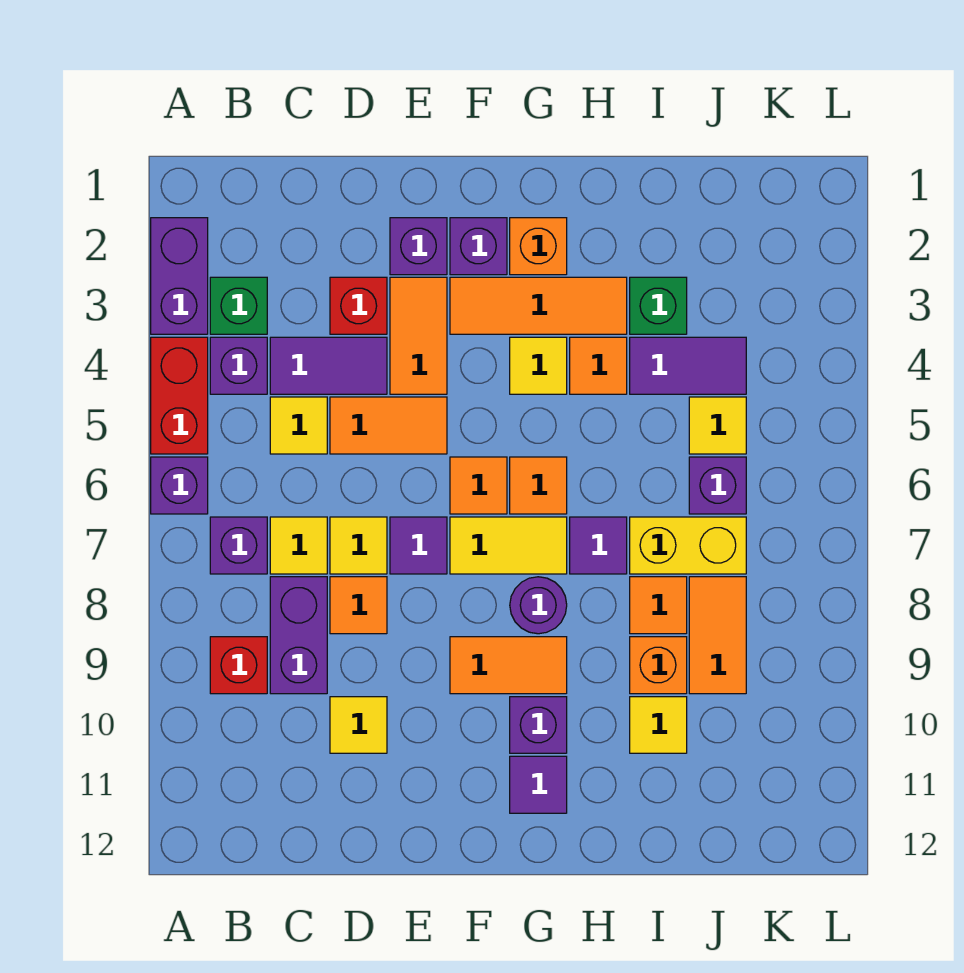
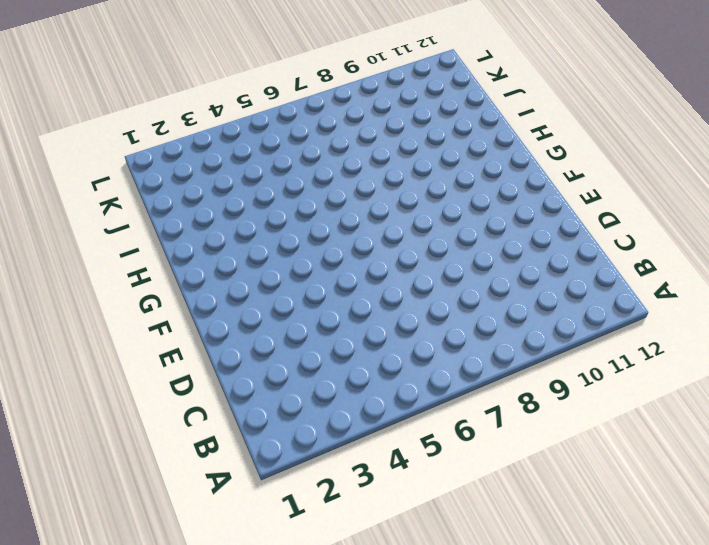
none -> purple brick A2:A3 level 1
none -> red brick A4:A5 level 1
none -> purple brick A6 level 1
none -> green brick B3 level 1

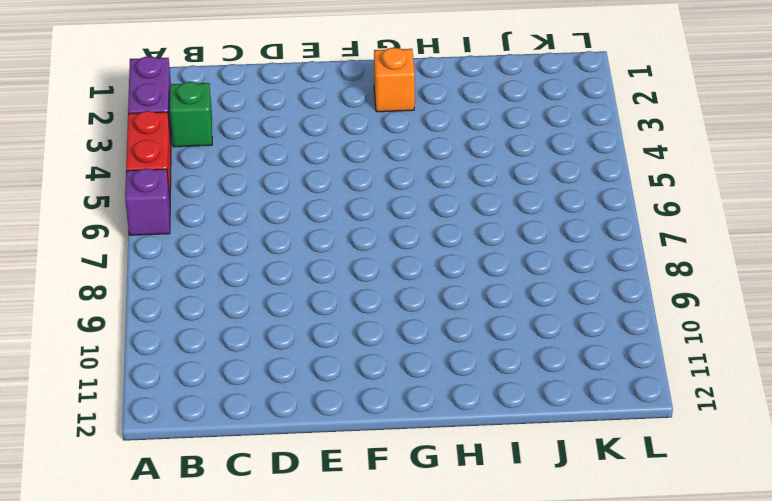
none -> purple brick B4 level 1
none -> purple brick B7 level 1
none -> red brick B9 level 1
none -> purple tile C4:D4 level 1

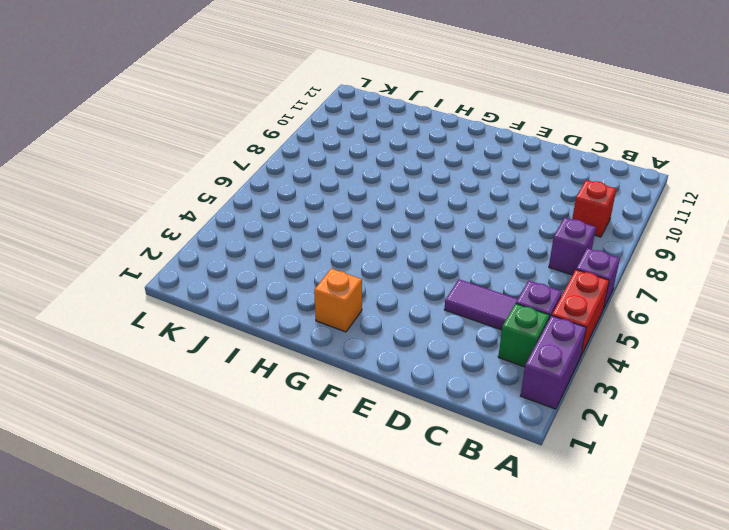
none -> yellow tile C5 level 1
none -> yellow tile C7 level 1
none -> purple brick C8:C9 level 1
none -> red brick D3 level 1

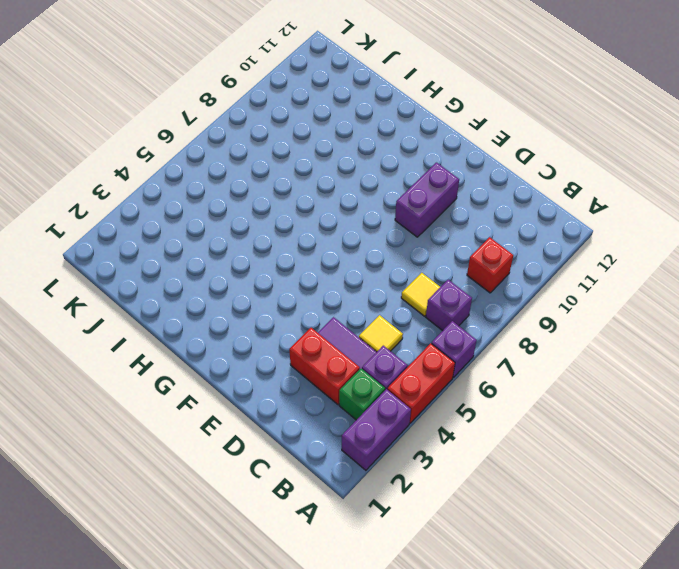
red brick C3:D3 level 1 -> red brick D3 level 1
purple brick E9:E10 level 1 -> purple brick C8:C9 level 1
none -> orange tile D5:E5 level 1
none -> yellow tile D7 level 1
none -> orange tile D8 level 1
none -> yellow tile D10 level 1

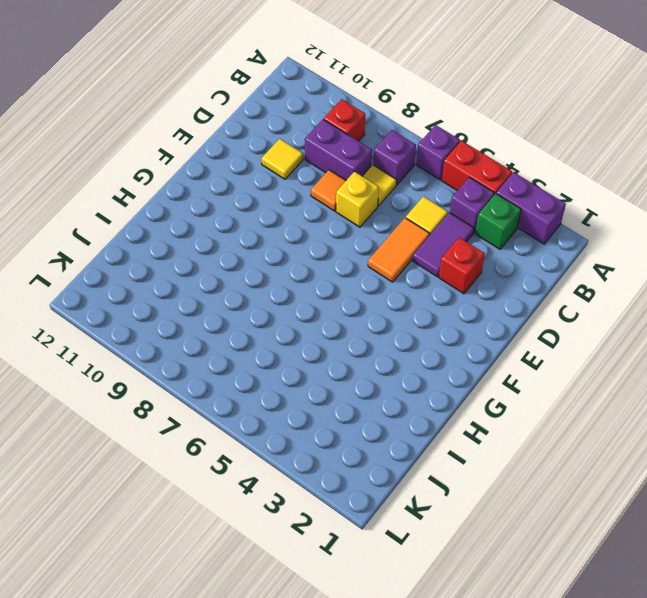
yellow brick D7 level 1 -> yellow tile D7 level 1
none -> purple brick E2 level 1
none -> orange tile E3:E4 level 1
none -> purple tile E7 level 1
none -> purple brick F2 level 1

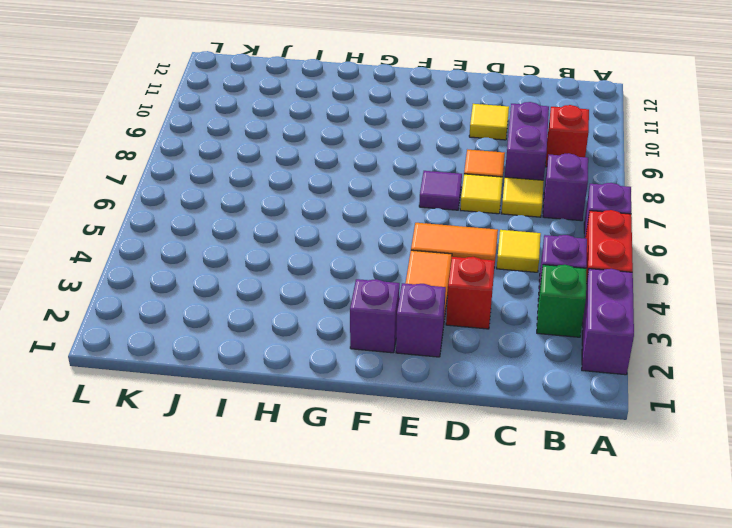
none -> purple tile C4:D4 level 1
none -> orange tile F3:H3 level 1
none -> orange tile F6 level 1
none -> yellow tile F7:G7 level 1

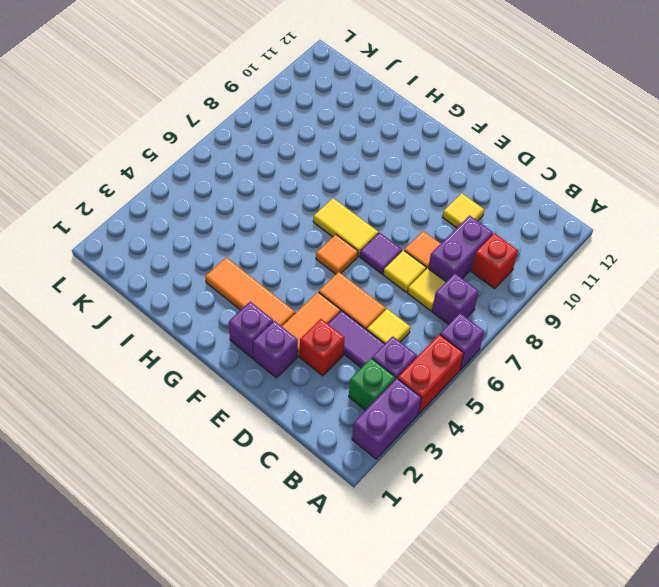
none -> orange tile F9:G9 level 1
none -> orange brick G2 level 1
none -> yellow tile G4 level 1
none -> orange tile G6 level 1

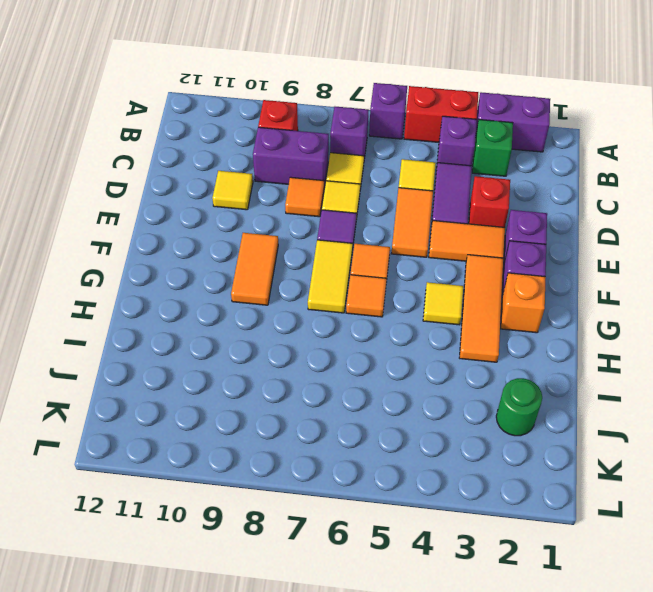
green round brick J2 level 1 -> none
none -> purple round brick G8 level 1
none -> purple brick G10 level 1
none -> purple tile G11 level 1
none -> orange tile H4 level 1

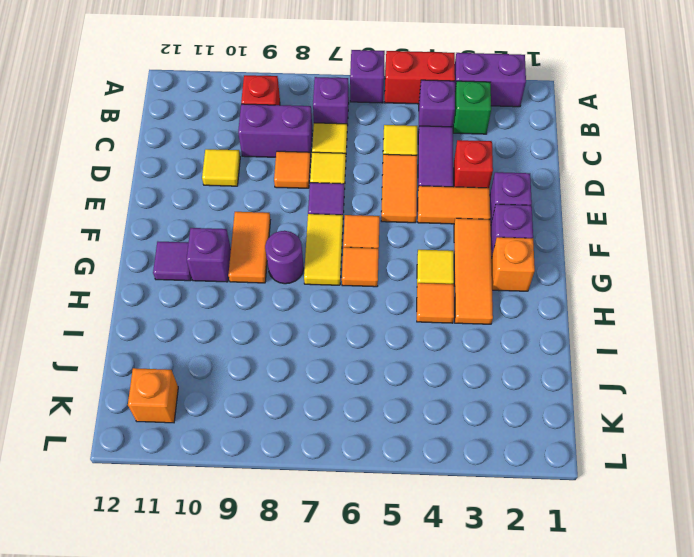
orange brick K11 level 1 -> orange brick I9 level 1
none -> purple tile H7 level 1
none -> green brick I3 level 1
none -> purple tile I4:J4 level 1
none -> yellow brick I7:J7 level 1

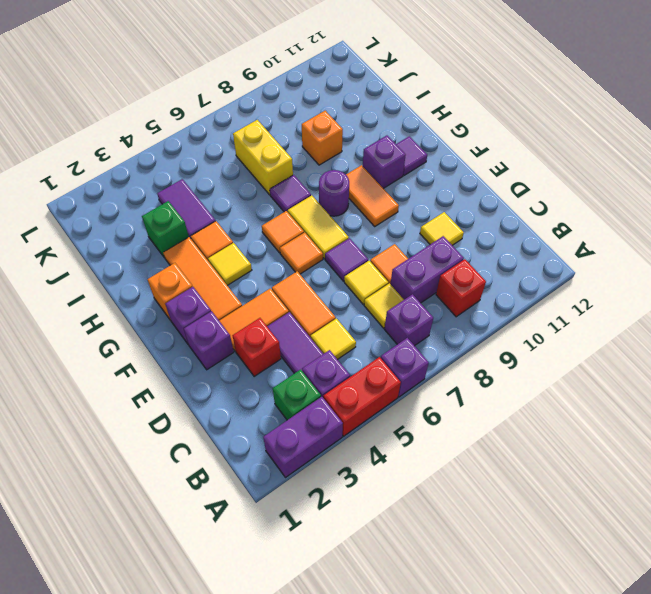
none -> orange tile I8 level 1
none -> yellow tile I10 level 1
none -> yellow tile J5 level 1
none -> purple brick J6 level 1

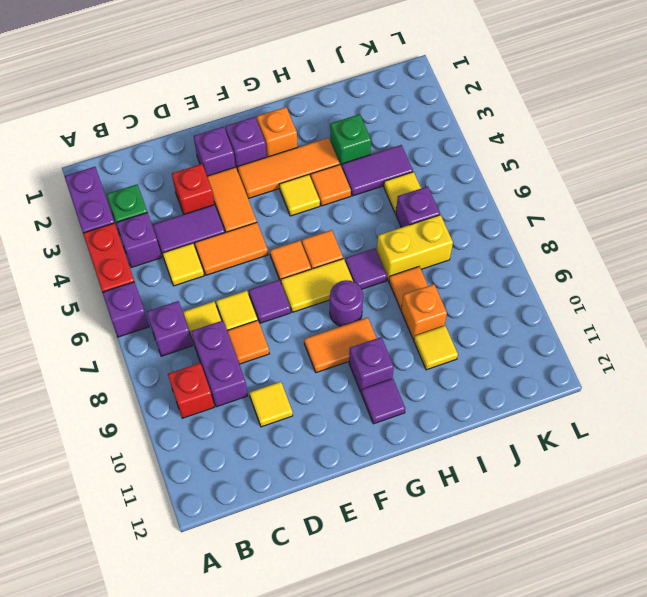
none -> orange tile J8:J9 level 1

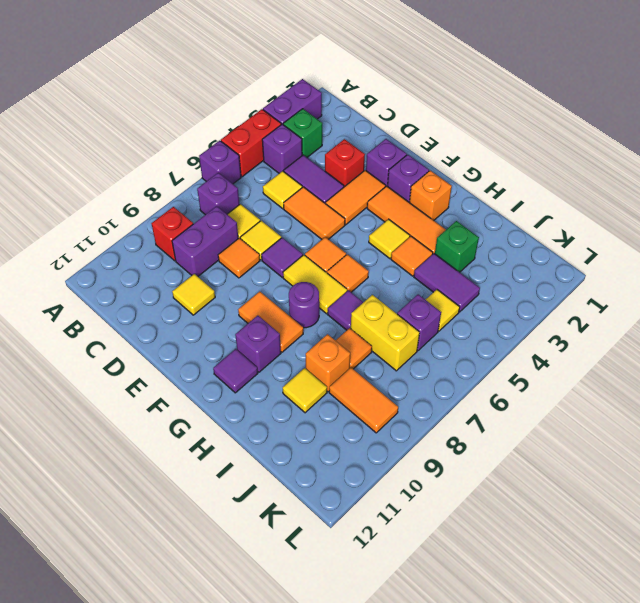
orange tile J9:K9 level 1 -> orange tile J8:J9 level 1

